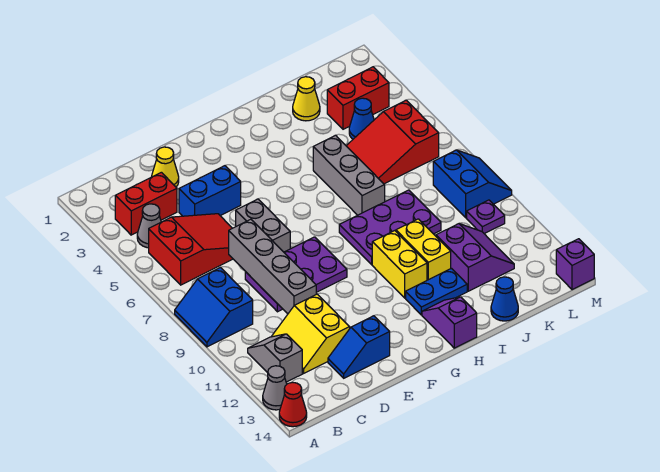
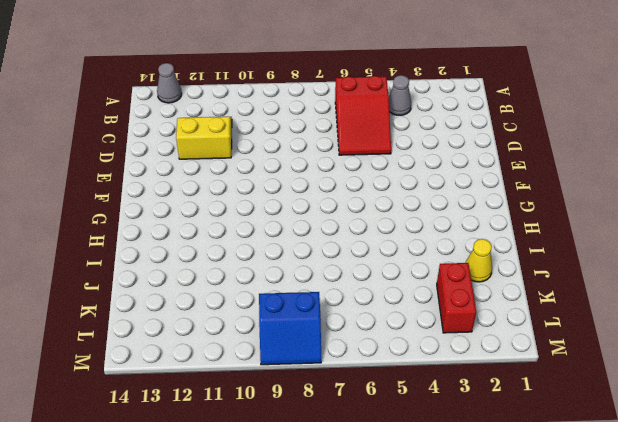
none -> blue slope A8:B9 level 1 top B
none -> red cone A14 level 1
none -> red brick B3:C3 level 1

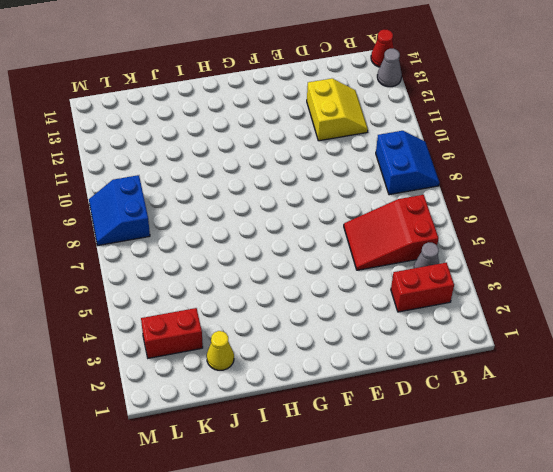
none -> grey slope B11:B12 level 1 top 12
none -> yellow cone D2 level 1
none -> blue brick D4:E4 level 1

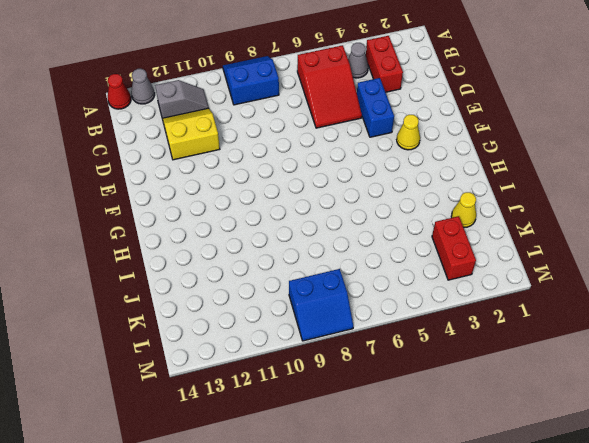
yellow cone F3 level 1 -> yellow cone D2 level 1
none -> purple plate D8:F9 level 1
none -> blue slope D13:E13 level 1 top E
none -> grey brick E6:E7 level 1

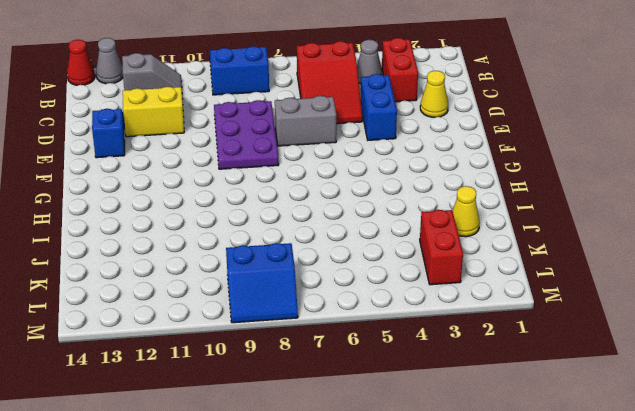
none -> purple plate H8:J9 level 1
none -> yellow brick H10:H11 level 1
none -> blue plate H12:I12 level 1

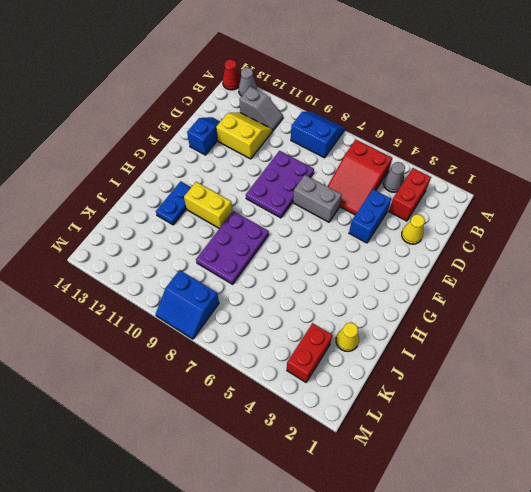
none -> purple slope H13:H14 level 1 top 14
none -> grey brick I5:I7 level 1
none -> yellow brick I10:I11 level 1

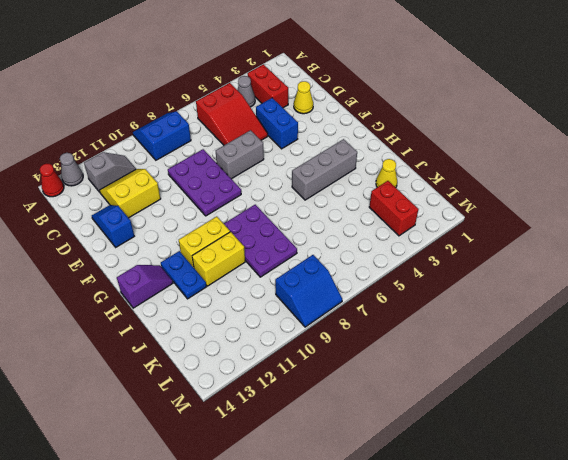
grey brick H3:H5 level 1 -> grey brick I5:I7 level 1
none -> red slope J5:L6 level 1 top L
none -> purple slope J11:K12 level 1 top J
none -> blue cone J14 level 1

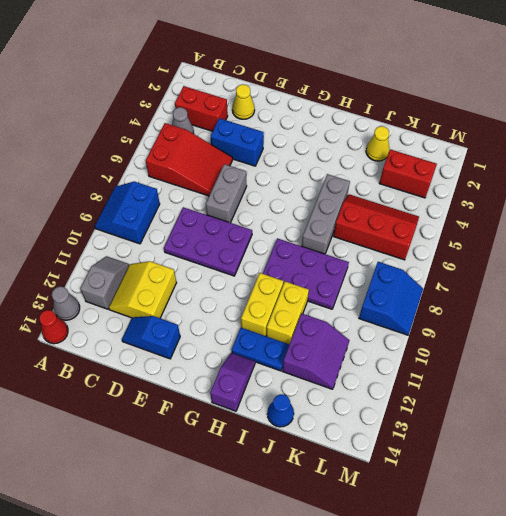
red slope J5:L6 level 1 top 6 -> red slope J5:L6 level 1 top L
none -> blue cone K4 level 1
none -> purple plate L10 level 1
none -> purple brick M14 level 1

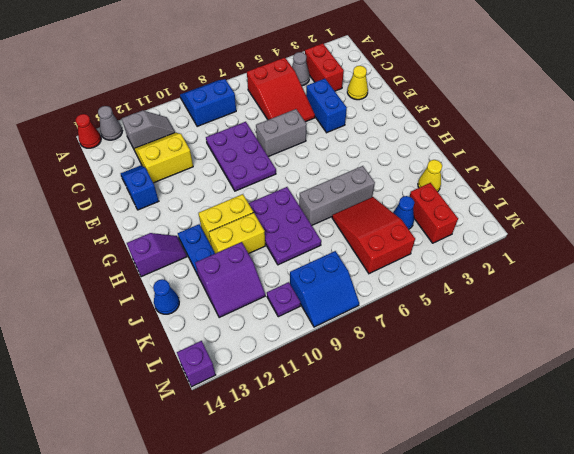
none -> grey brick D7:D10 level 2

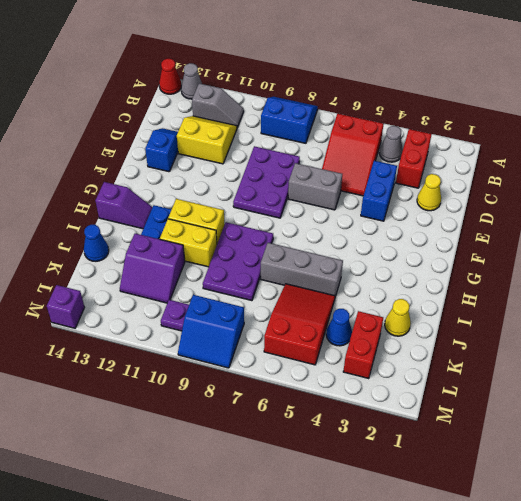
none -> grey brick D7:D10 level 2

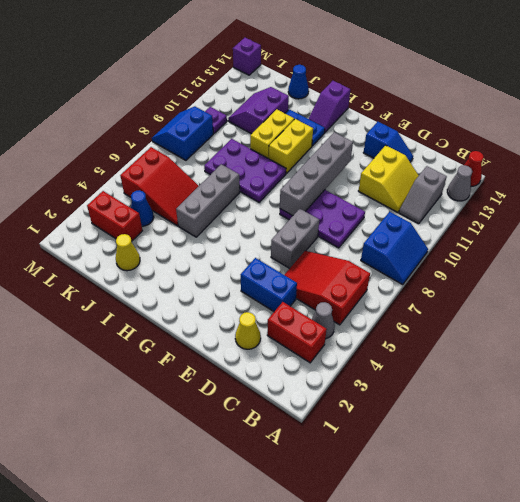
grey brick F8:F11 level 2 -> grey brick D7:D10 level 2

